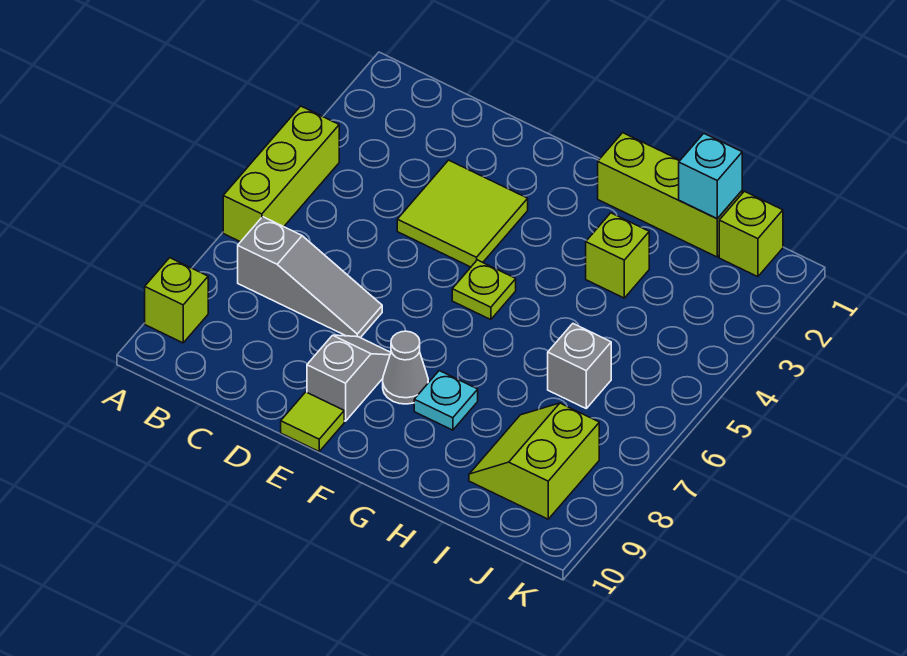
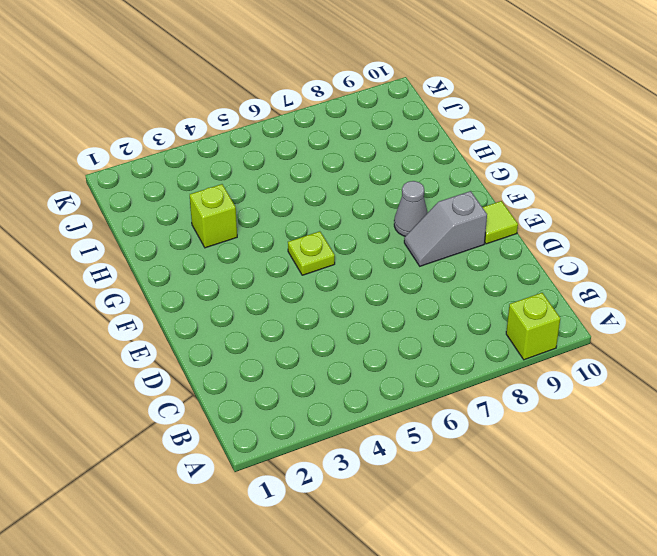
none -> lime brick A4:A6 level 1
none -> grey slope B7:D7 level 1 top B
none -> lime tile D3:E4 level 1

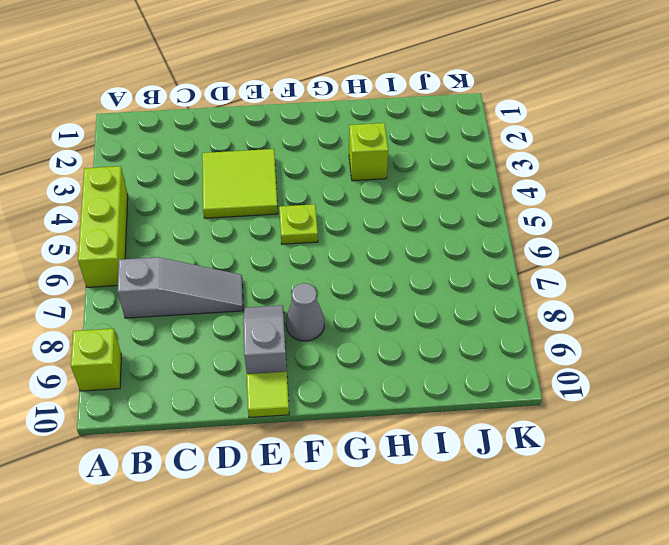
none -> lime brick G1:I1 level 1
none -> cyan plate G8 level 1
none -> grey brick I6 level 1

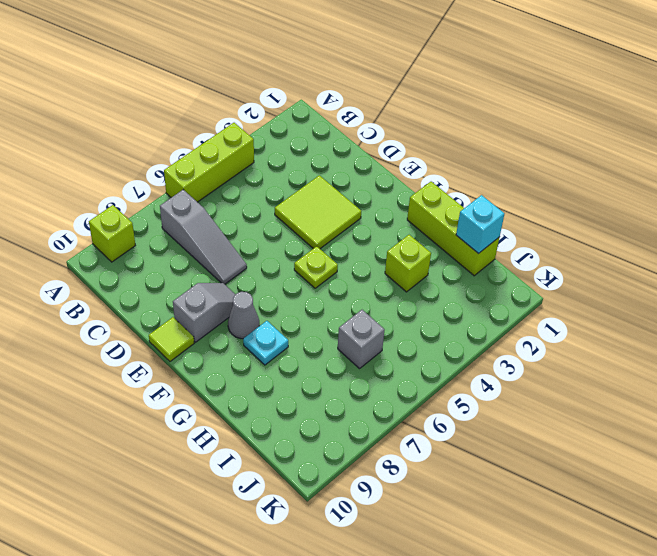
none -> lime slope I8:J9 level 1 top J
none -> lime brick J1 level 1

